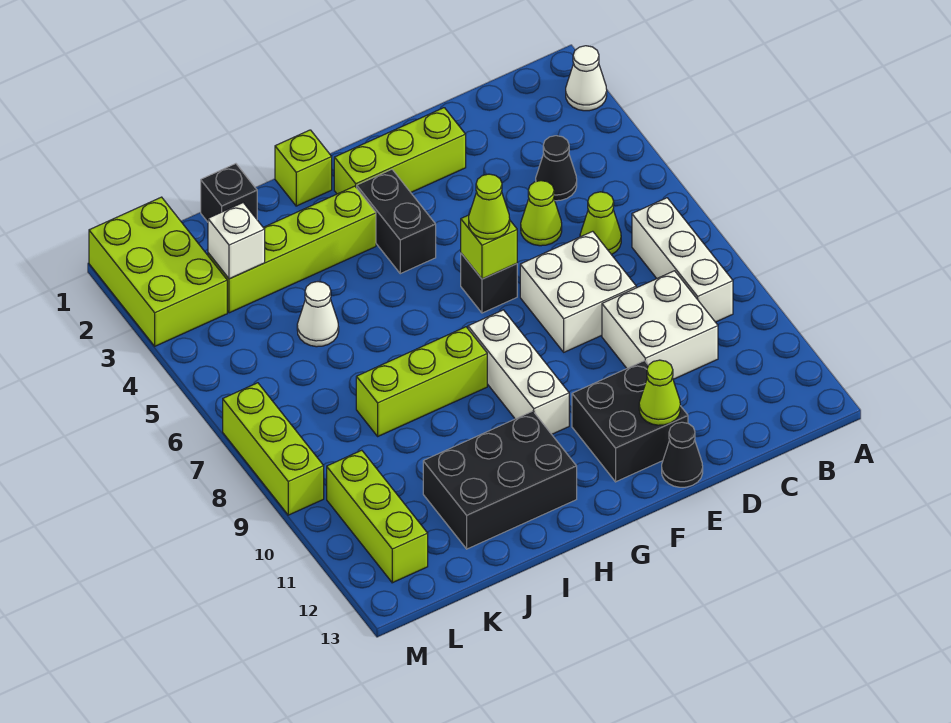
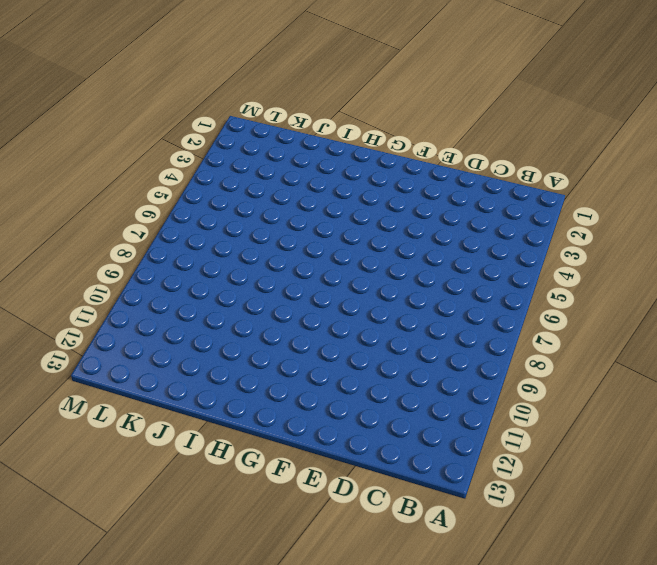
none -> white cone A2 level 1
none -> white brick B7:B9 level 1
none -> black cone C4 level 1

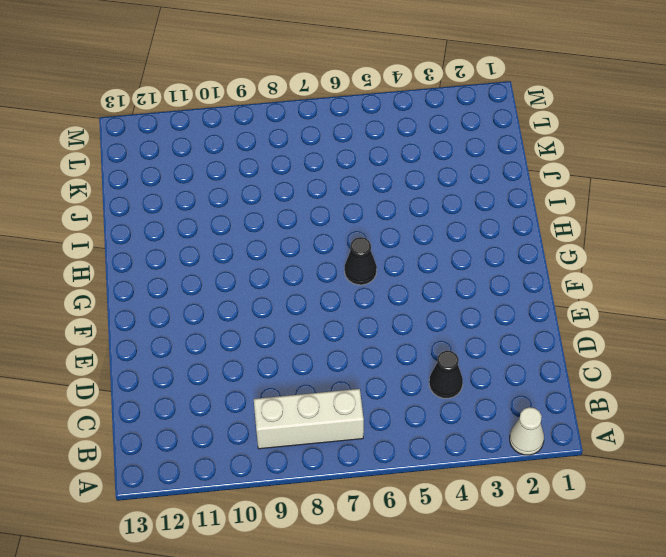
black cone G6 level 1 -> black cone E13 level 1
none -> lime cone C6 level 1
none -> white brick C9:D10 level 1
none -> lime cone D5 level 1

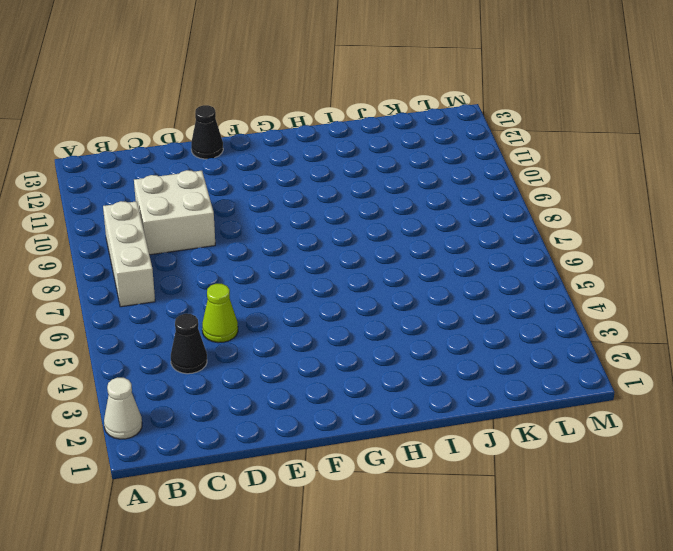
none -> lime cone C6 level 1
none -> white brick D7:E8 level 1
none -> lime brick E2:G2 level 1

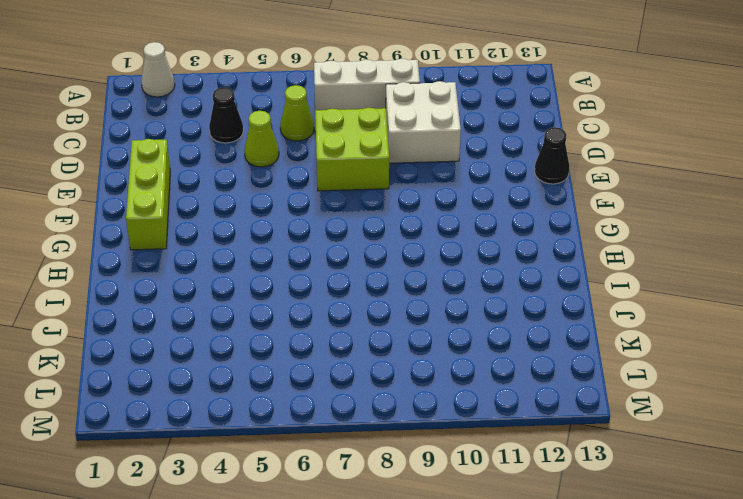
lime brick D7:E8 level 1 -> white brick D7:E8 level 1
none -> black brick E11:F12 level 1
none -> black brick F6 level 1
none -> black brick G3:G4 level 1

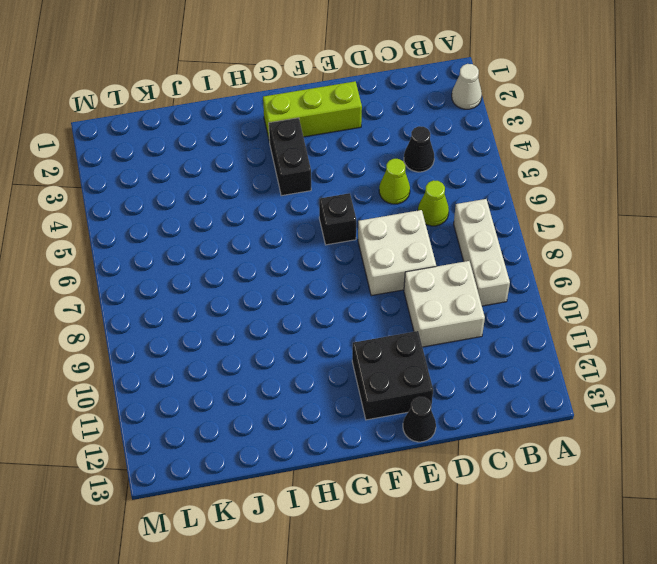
none -> white brick G8:G10 level 1
none -> lime brick H1 level 1
none -> lime brick H3:K3 level 1

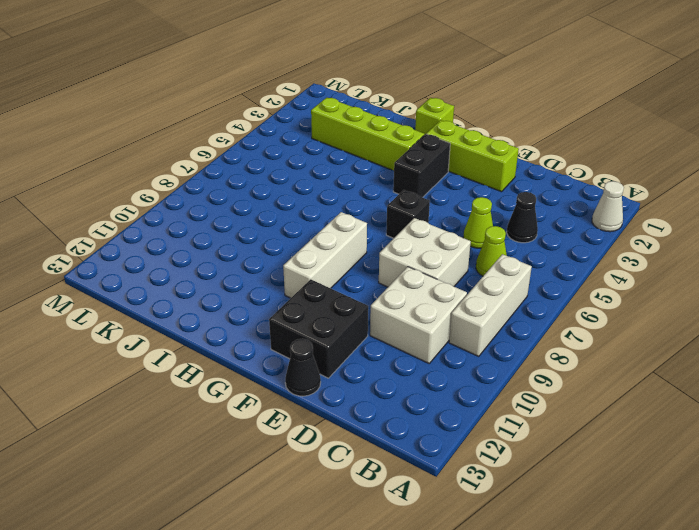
none -> lime brick H8:J8 level 1
none -> black brick H11:J12 level 1
none -> black brick J1 level 1

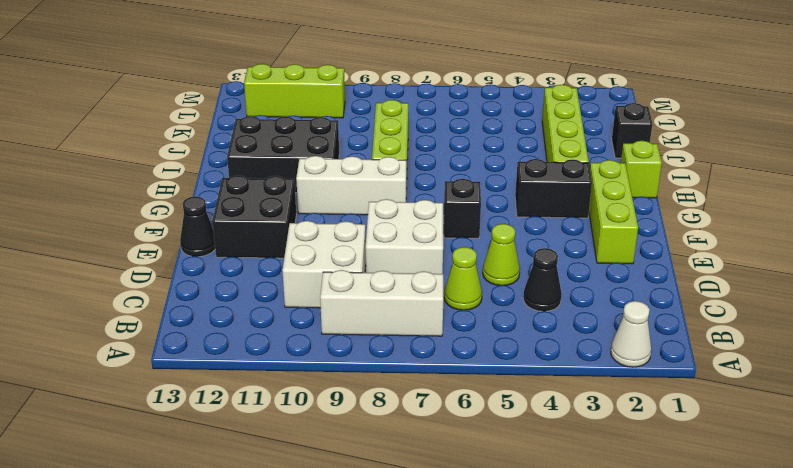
black brick H10:I12 level 1 -> black brick H11:J12 level 1
none -> white cone J5 level 1
none -> lime brick L1:M3 level 1
none -> lime brick M7:M9 level 1

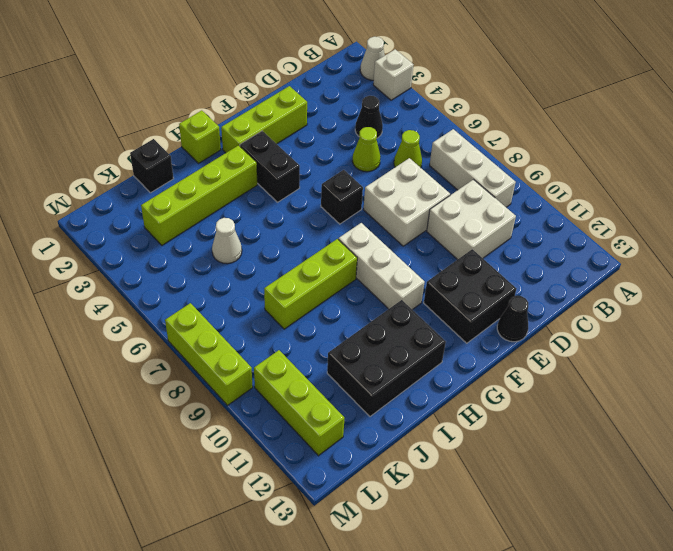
white brick A3 level 1 -> white brick K3 level 2
none -> lime brick L1:M3 level 1
none -> lime cone E12 level 2
none -> lime brick F6 level 2

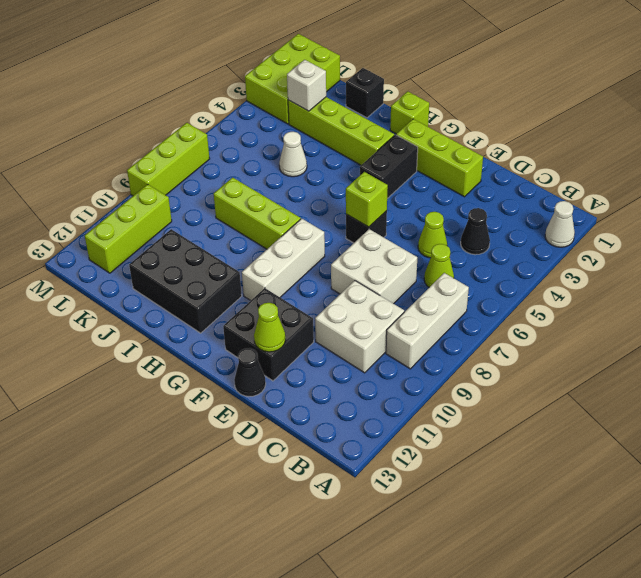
none -> lime cone F6 level 3

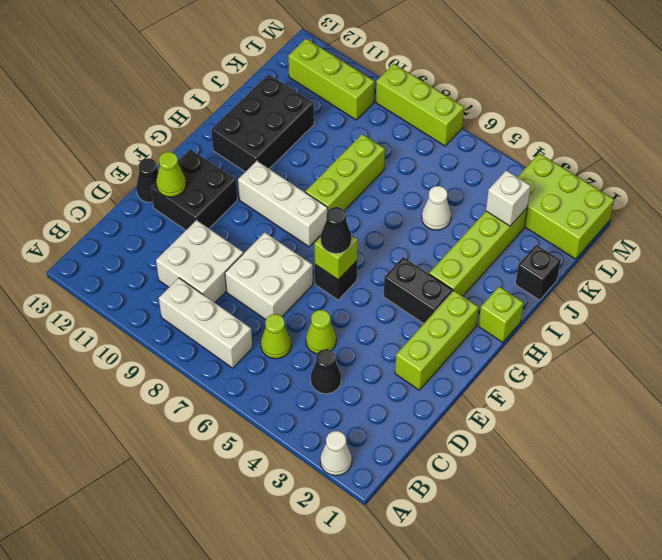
black cone F6 level 3 -> lime cone F6 level 3

